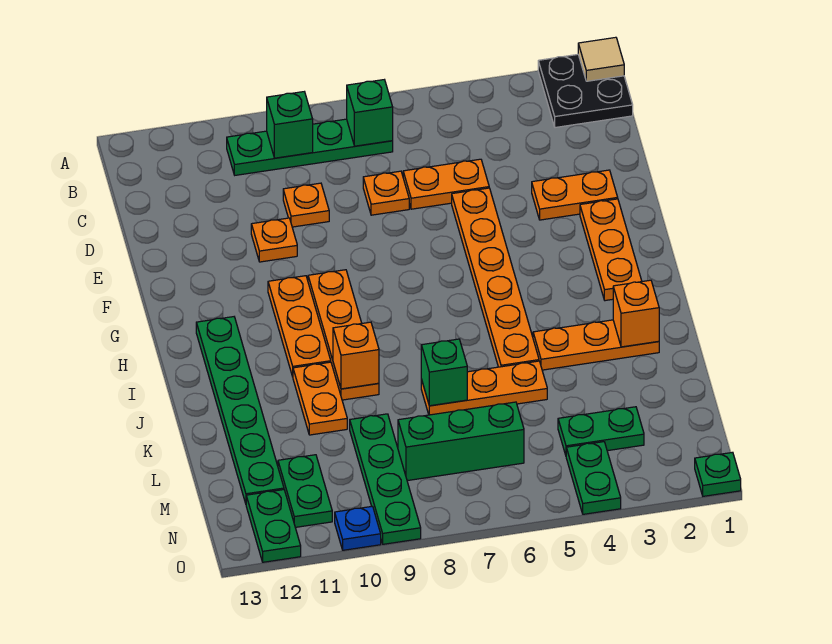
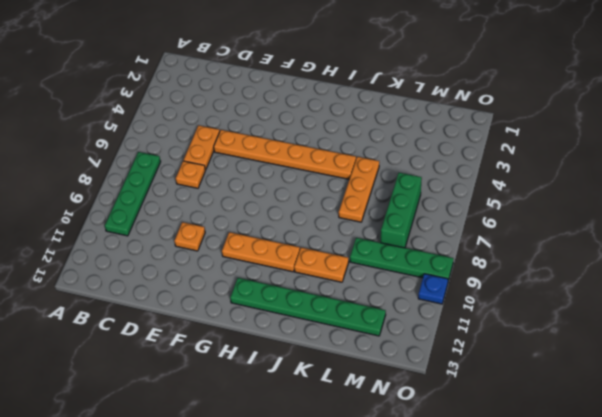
none -> black plate A1:B2 level 1
none -> orange plate D9 level 1
none -> orange plate E2:E3 level 1

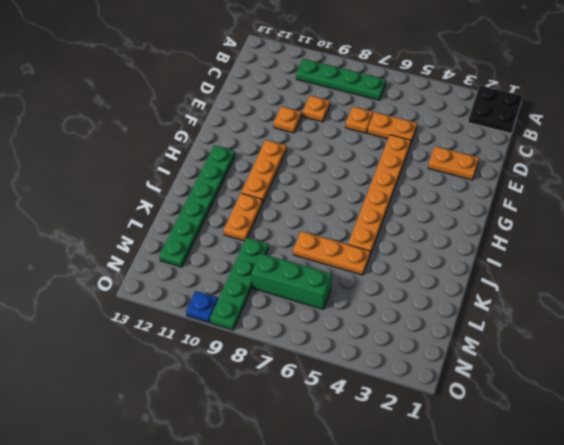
none -> orange plate F2:H2 level 1
none -> orange plate G9:J9 level 1
none -> orange plate J2:J4 level 1

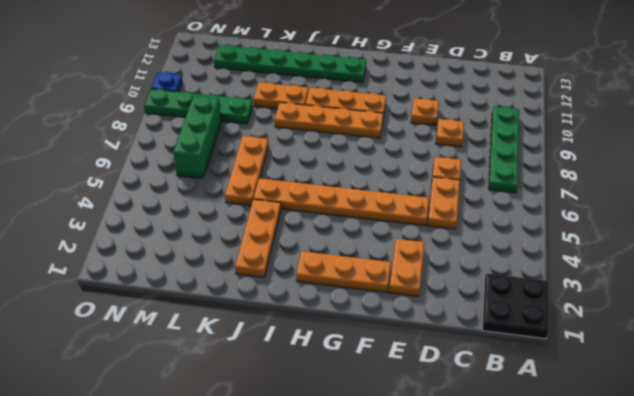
none -> green plate M3:M4 level 1
none -> green plate M11:N11 level 1
none -> green plate N4:O4 level 1

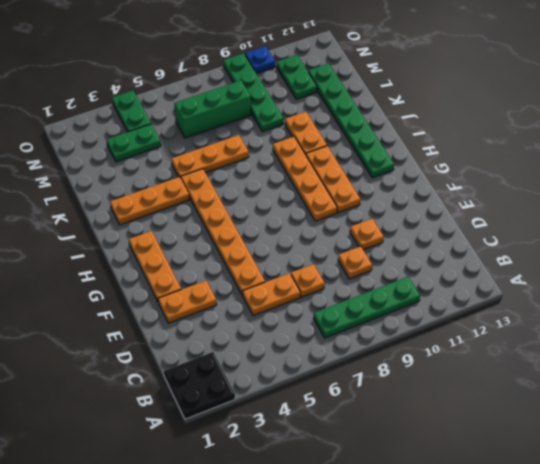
none -> green plate N12:O12 level 1
none -> green plate O1 level 1
none -> tan tile A1 level 2

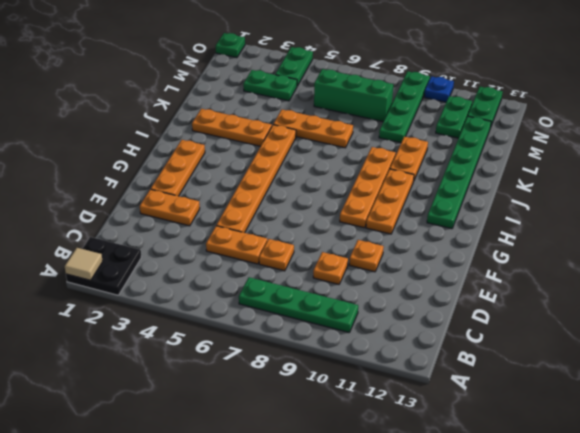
none -> green brick B7 level 2
none -> green brick B9 level 2
none -> orange brick J2 level 2

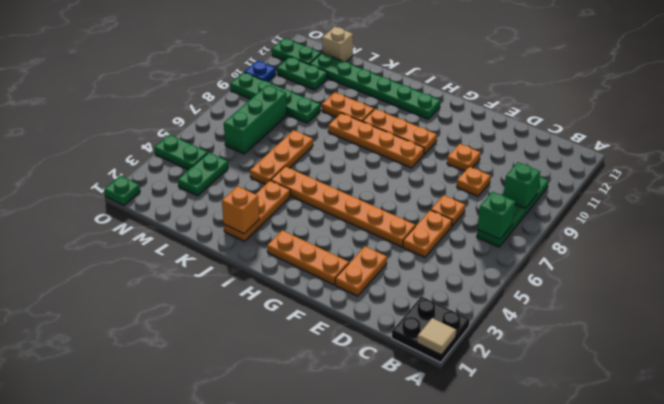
tan brick M13 level 1 -> none
none -> orange brick J9 level 2
none -> green brick K7 level 2

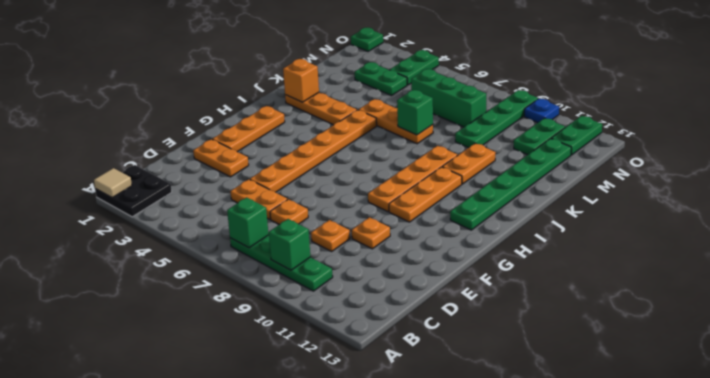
none -> orange brick J9 level 2

